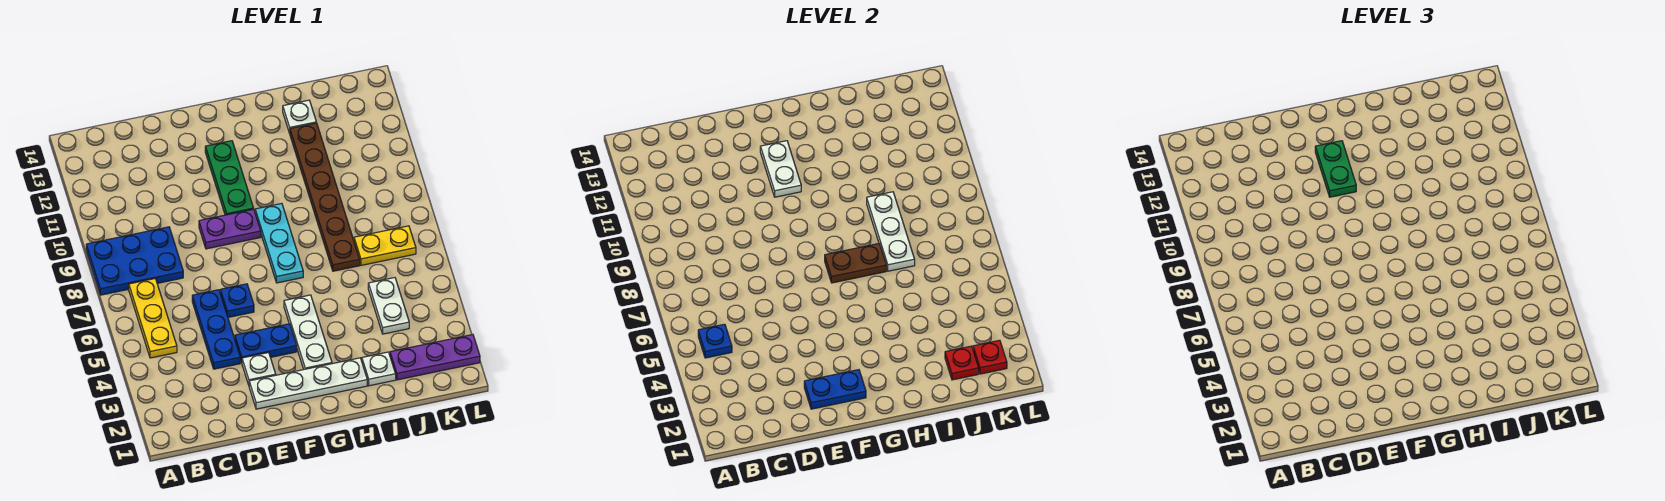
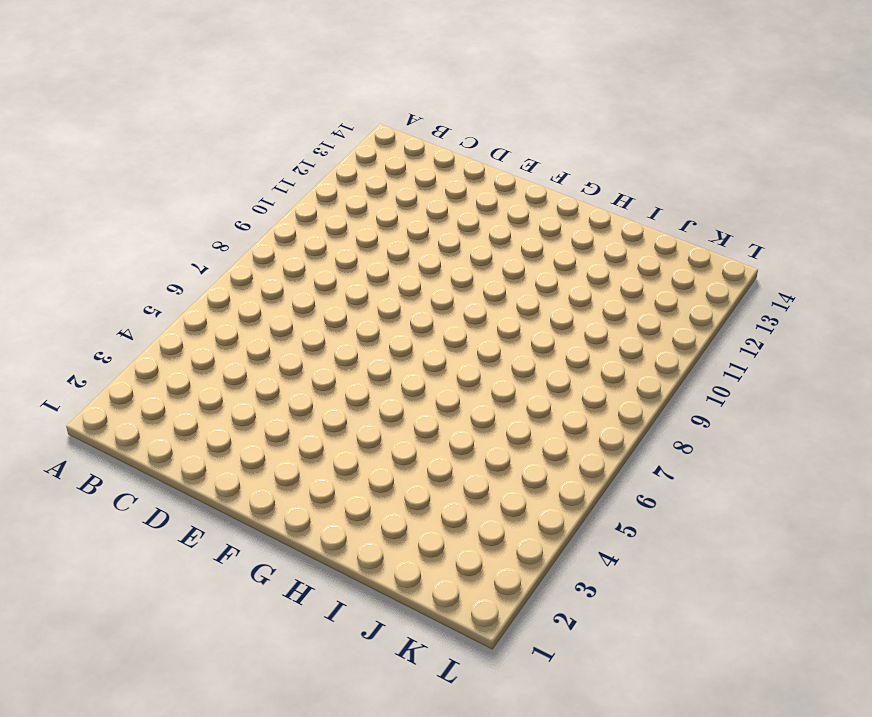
none -> blue plate A8:C9 level 1
none -> yellow plate B5:B7 level 1
none -> blue plate D4:D6 level 1

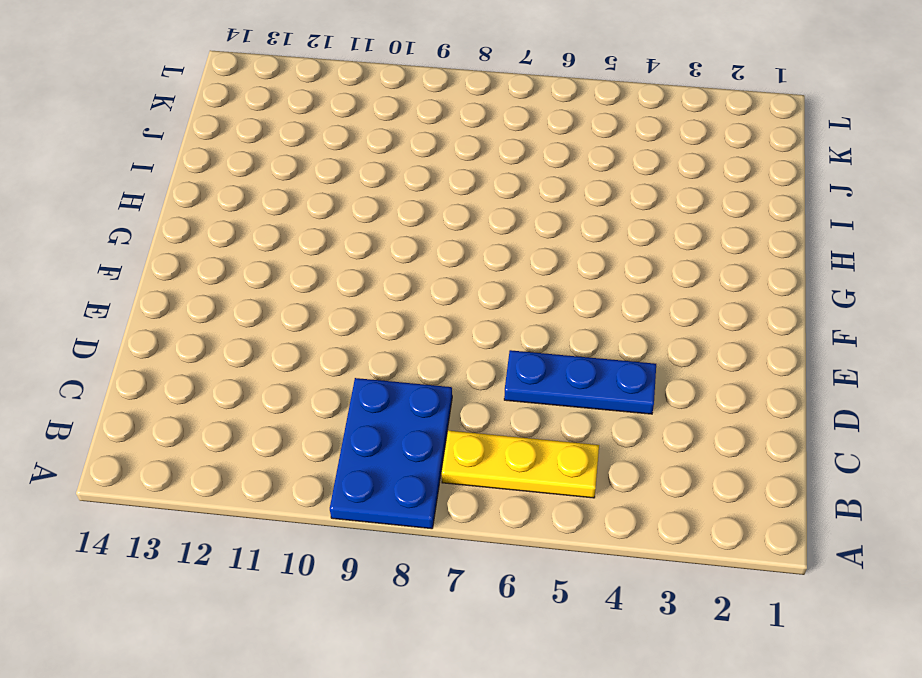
none -> white plate E2:H2 level 1
none -> white plate E3 level 1
none -> blue plate E4:F4 level 1

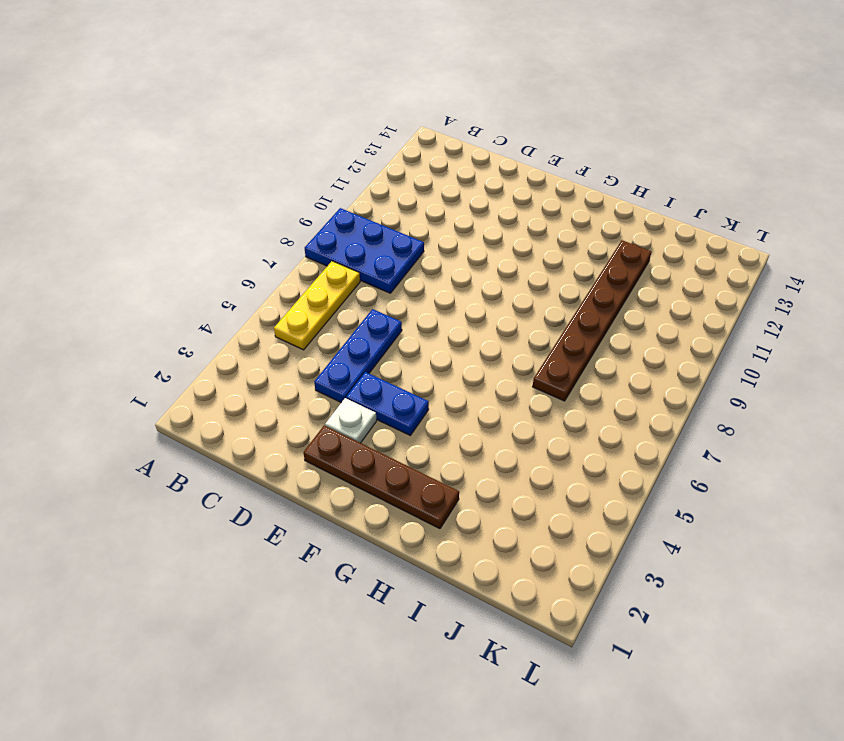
brown plate E2:H2 level 1 -> white plate E2:H2 level 1
none -> blue plate E6 level 1
none -> purple plate E9:F9 level 1
none -> green plate F10:F12 level 1

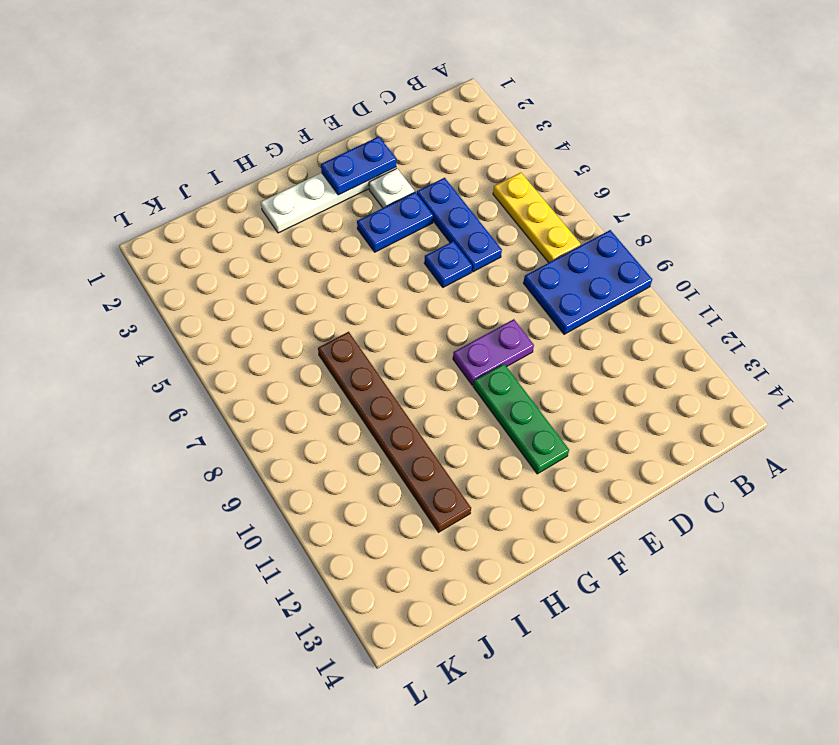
none -> white plate G3:G5 level 1
none -> cyan plate G7:G9 level 1
none -> white plate I2 level 1

